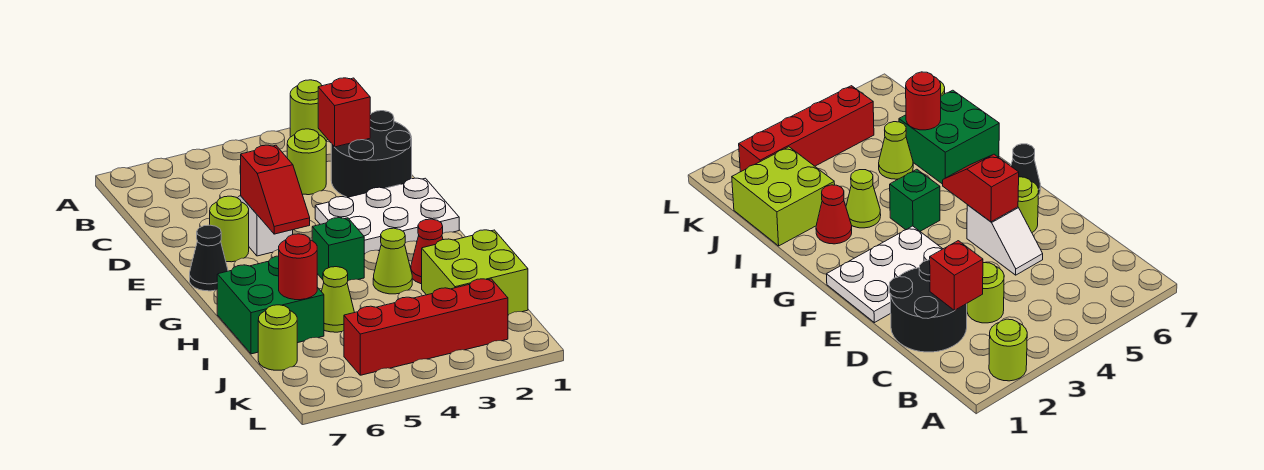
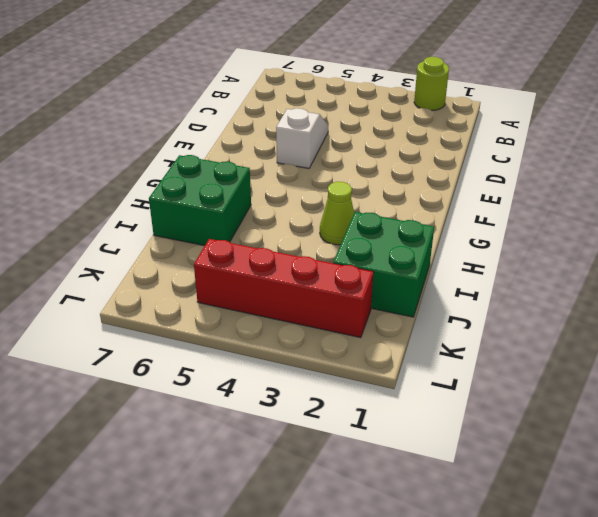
green brick I1:J2 level 1 -> lime brick I1:J2 level 1
none -> black round brick C1:D2 level 1
none -> lime round brick C3 level 1
none -> white plate E1:F3 level 1

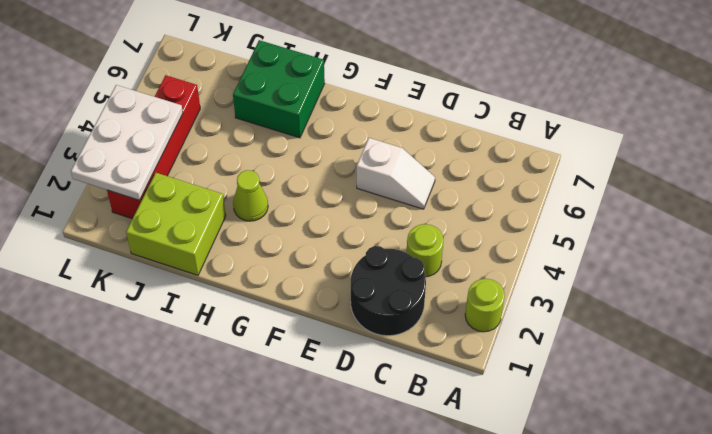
white plate K2:L4 level 2 -> white plate E1:F3 level 1
none -> lime round brick E6 level 1
none -> black cone F7 level 1
none -> green brick G4 level 1

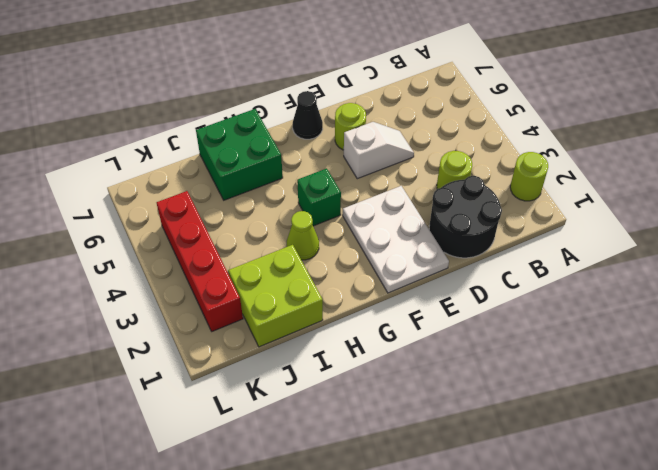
none -> red cone H2 level 1
none -> lime cone I5 level 1
none -> lime round brick J7 level 1

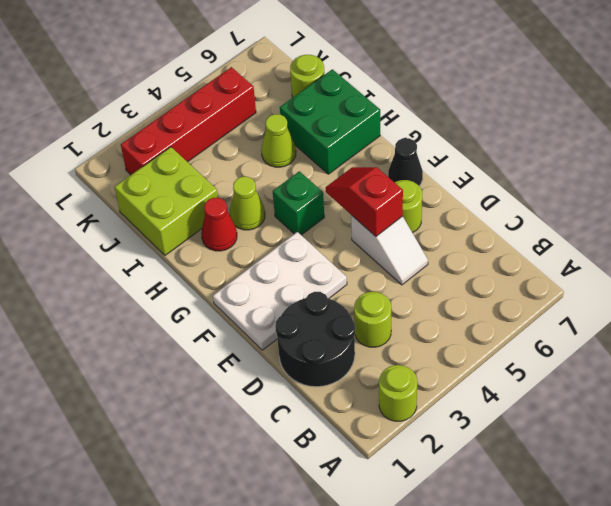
none -> red brick C2 level 2
none -> red round brick I6 level 2

